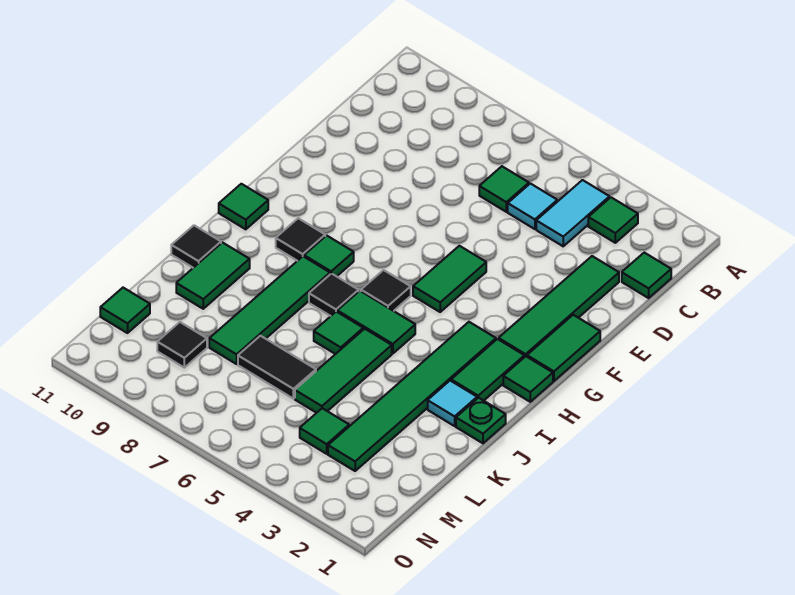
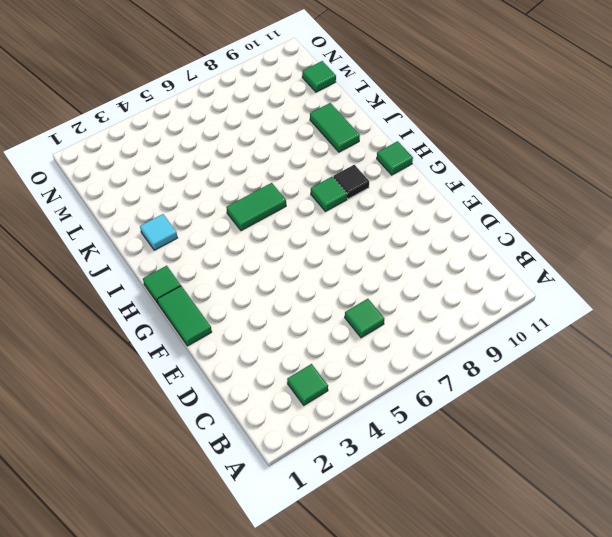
none -> cyan tile B4:C4 level 1
none -> green tile C1 level 1
none -> cyan tile C5 level 1

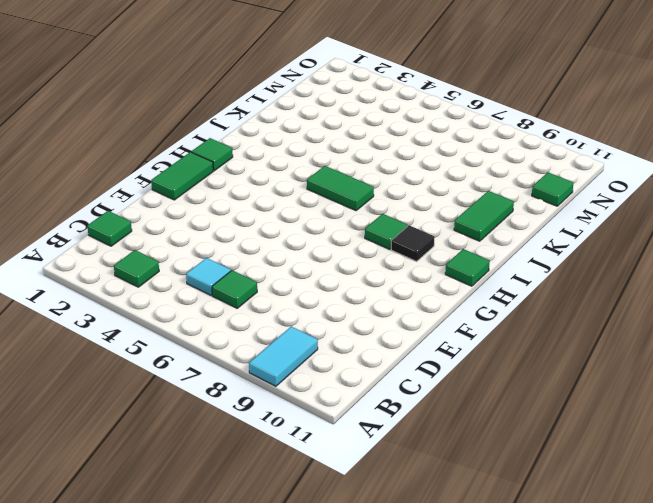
cyan tile A9:B9 level 1 -> cyan tile B4:C4 level 1
none -> green tile D2:G2 level 1
none -> green tile F5:G5 level 1
none -> green tile H2:I2 level 1

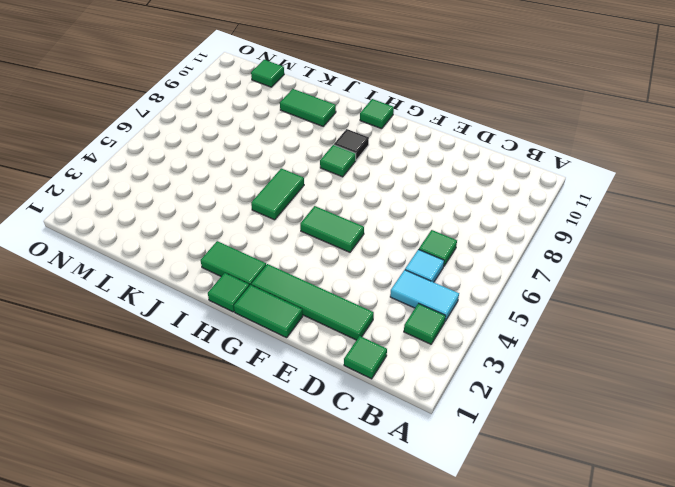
none -> green tile H3:M3 level 1
none -> black tile H6 level 1
none -> black tile I7 level 1

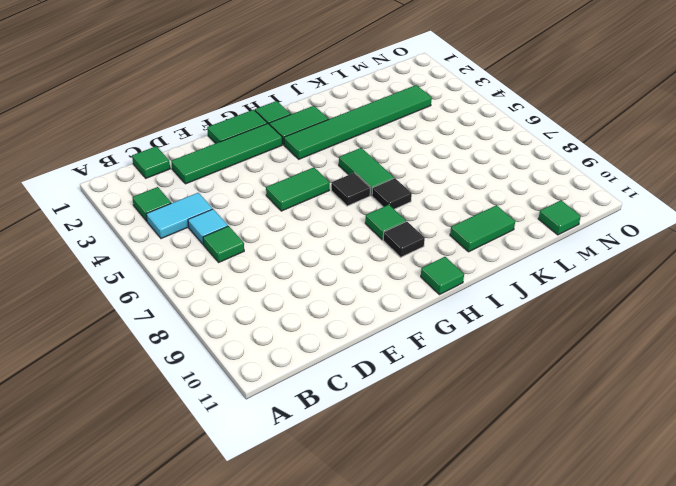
none -> green tile I8:L8 level 1
none -> green plate J1 level 1
none -> cyan tile J2 level 1

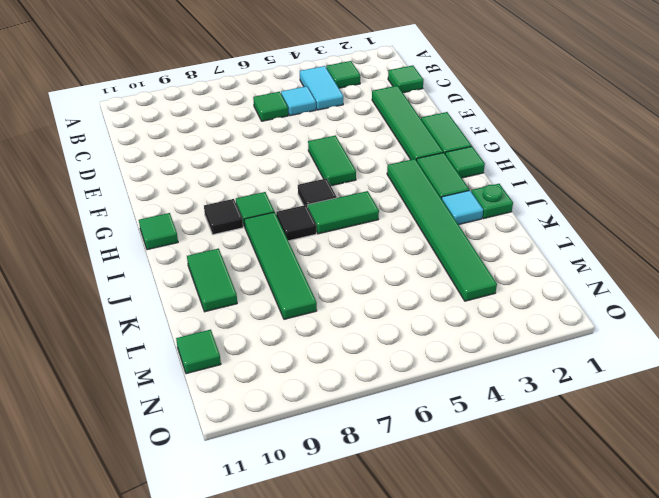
none -> green tile J5:L5 level 1
none -> green tile J6 level 1
none -> black tile J11 level 1

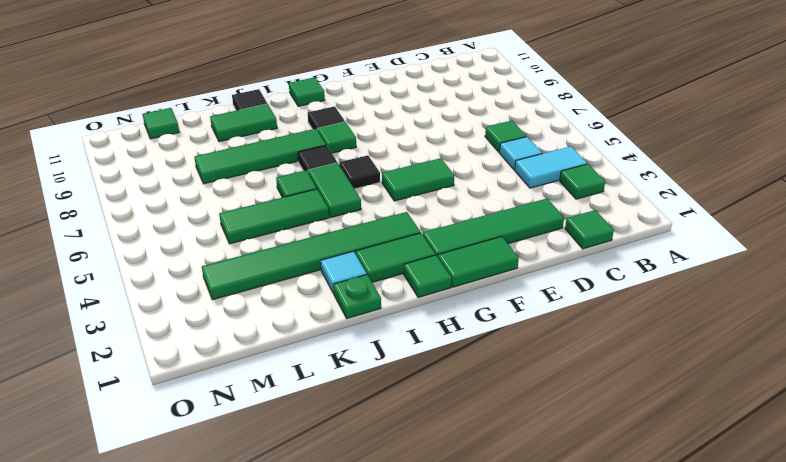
none -> black tile L6:L7 level 1
none -> green tile M4 level 1
none -> black tile M9 level 1

